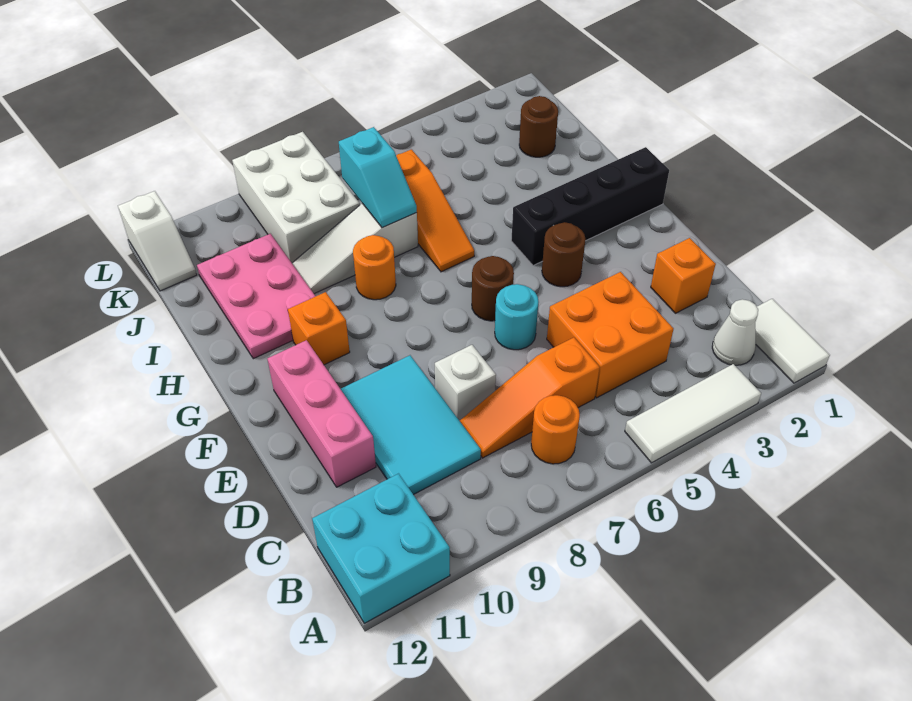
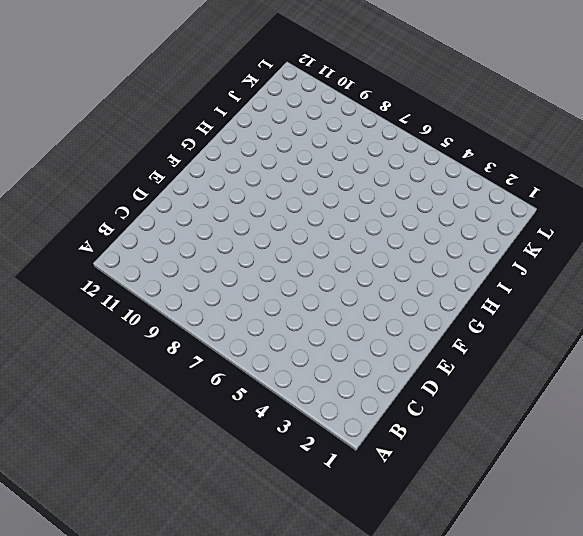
none -> white tile A1:B1 level 1
none -> white tile A3:A5 level 1
none -> cyan brick A11:B12 level 1

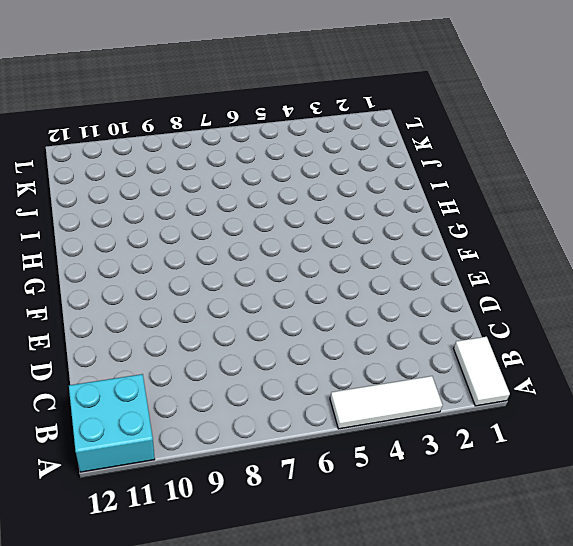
none -> white cone B2 level 1
none -> orange round brick B7 level 1
none -> orange brick C4:D5 level 1

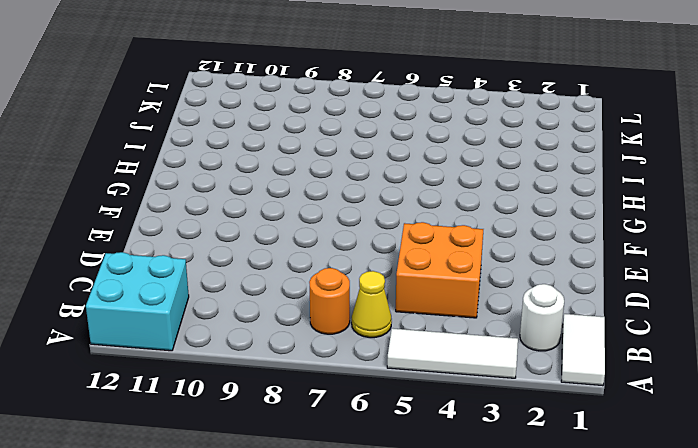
white round brick B2 level 1 -> white cone B2 level 1
yellow cone B6 level 1 -> none
none -> orange slope C6:C8 level 1 top 6
none -> cyan tile C9:E10 level 1
none -> orange brick D2 level 1

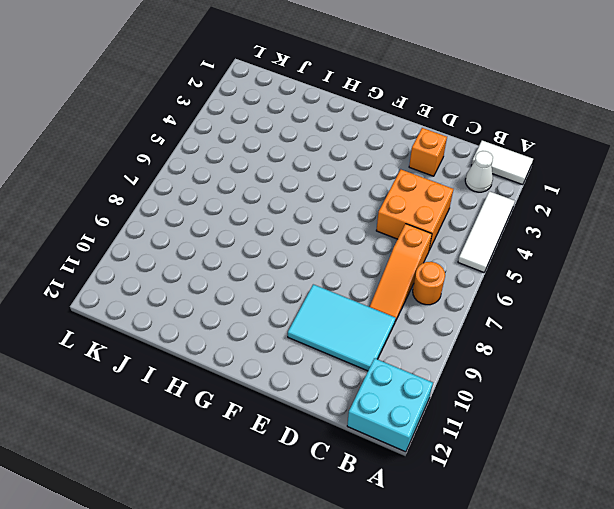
none -> white brick D8 level 1
none -> pink brick D11:F11 level 1
none -> cyan round brick E6 level 1

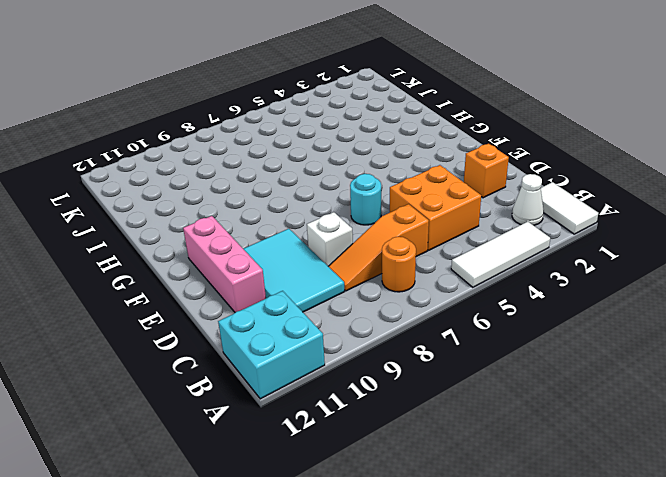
none -> brown round brick F4 level 1
none -> brown round brick F6 level 1
none -> black brick G1:G4 level 1

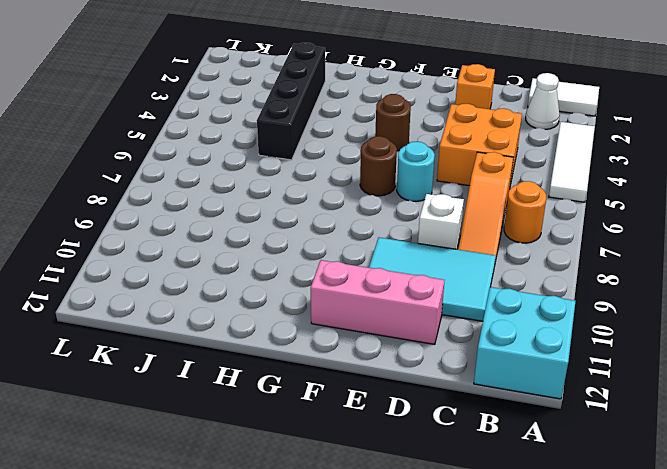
black brick I2:I5 level 1 -> black brick G1:G4 level 1
none -> orange brick G10 level 1
none -> orange slope H6:J6 level 1 top J
none -> orange round brick H8 level 1

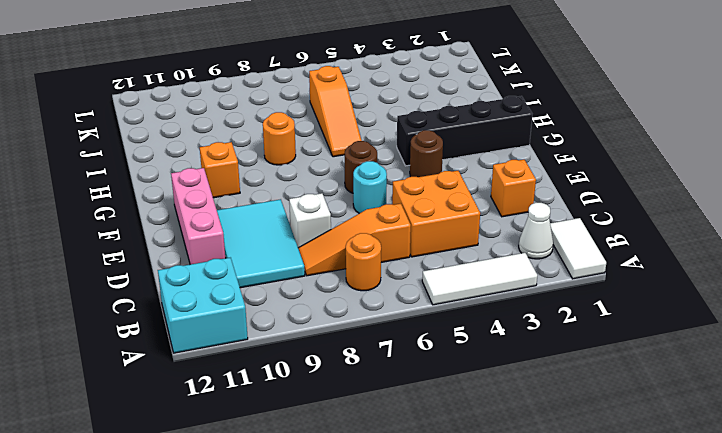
none -> pink plate H10:J11 level 1
none -> white slope I7:I9 level 1 top 7
none -> brown round brick J2 level 1

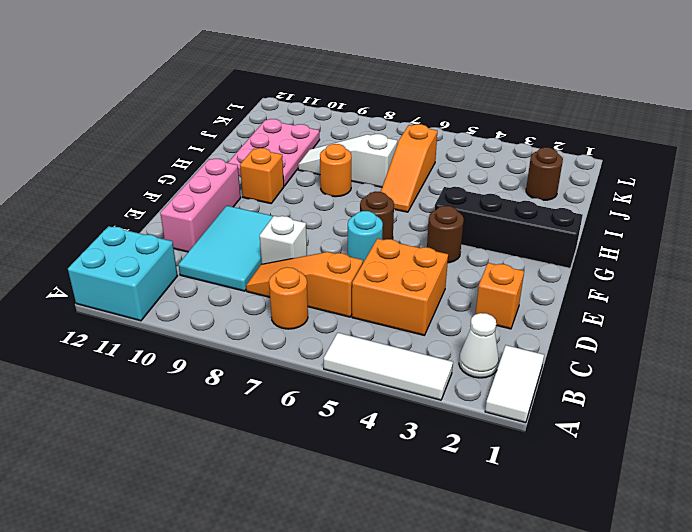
none -> white brick J8:L9 level 1
none -> white slope K12:L12 level 1 top L
none -> cyan slope I7:J7 level 2 top J

